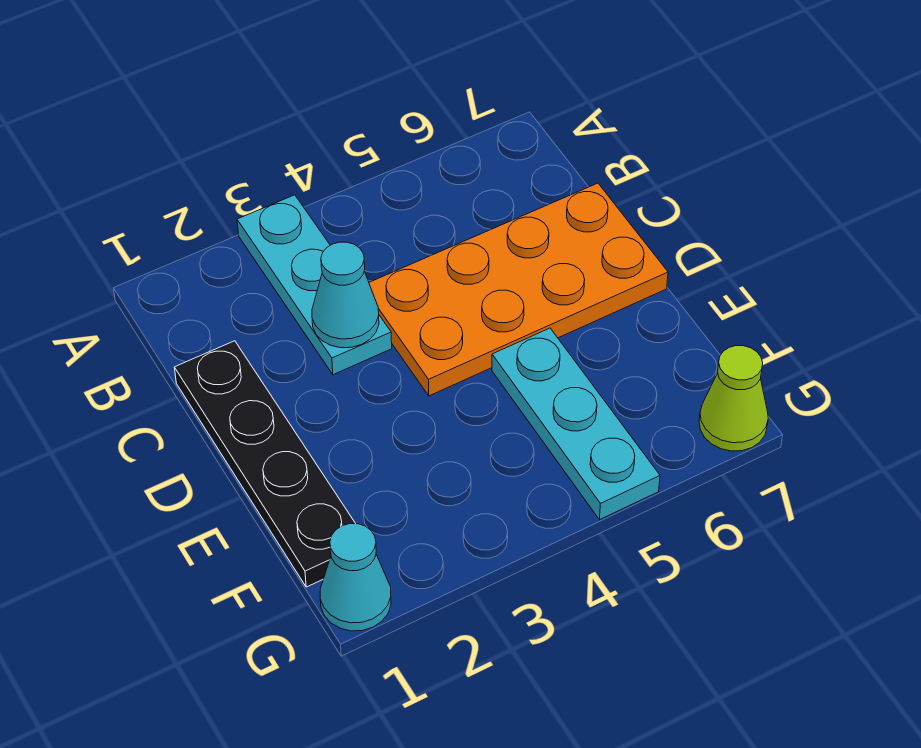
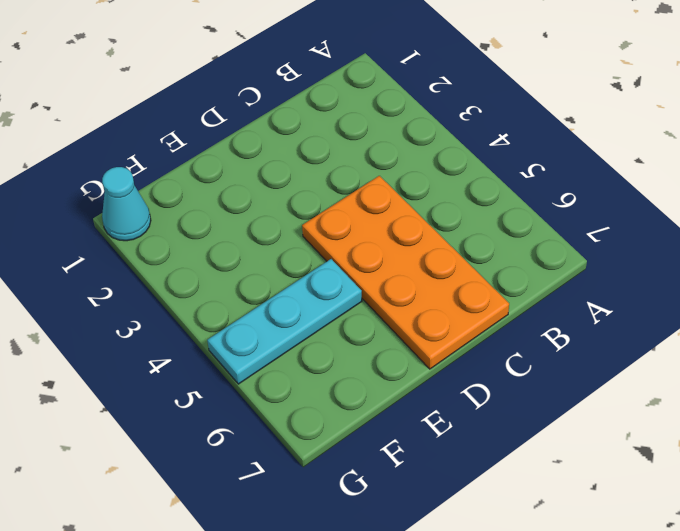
none -> cyan plate A3:C3 level 1
none -> black plate C1:F1 level 1

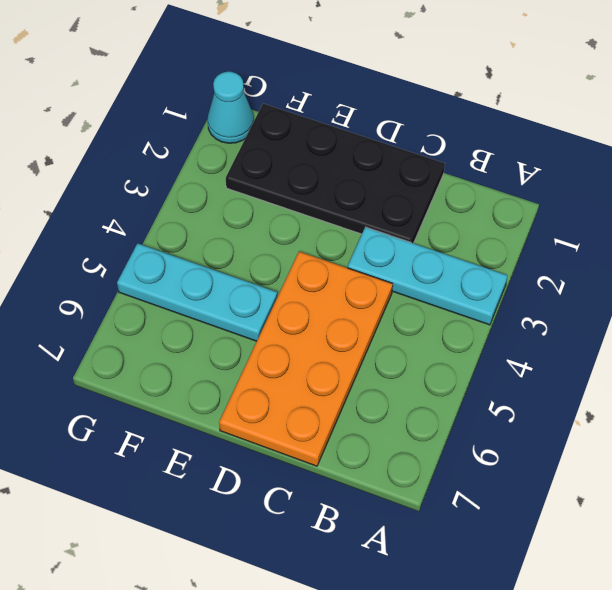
black plate C1:F2 level 1 -> black plate C1:F1 level 1
none -> lime cone G7 level 1
none -> cyan cone C3 level 2

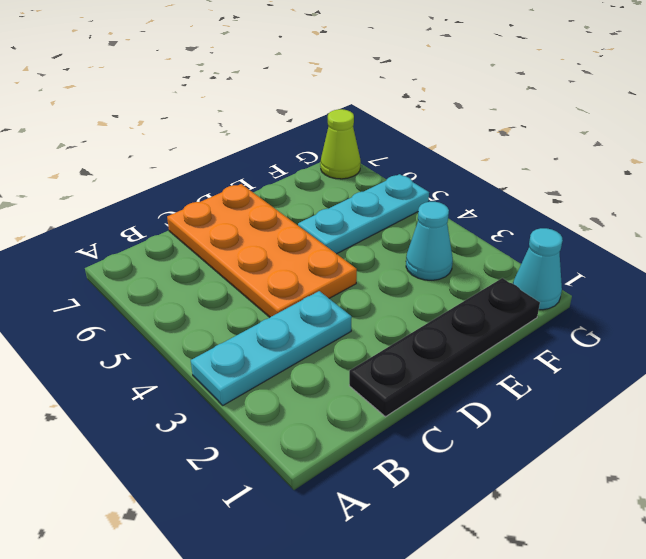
cyan cone F3 level 1 -> cyan cone C3 level 2

